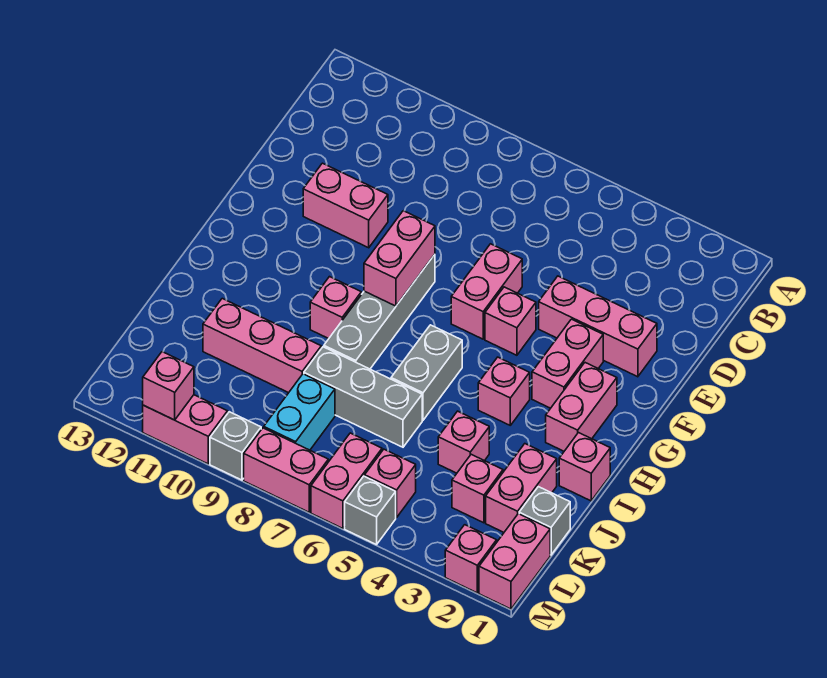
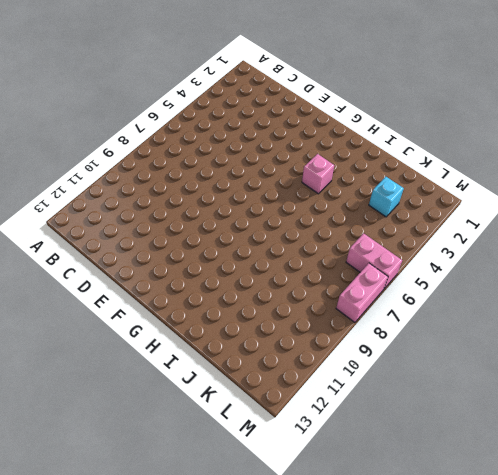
cyan brick K3 level 1 -> pink brick K3 level 1
none -> pink brick E2:E4 level 1
none -> pink brick E6:F6 level 1
none -> pink brick E10:E11 level 1

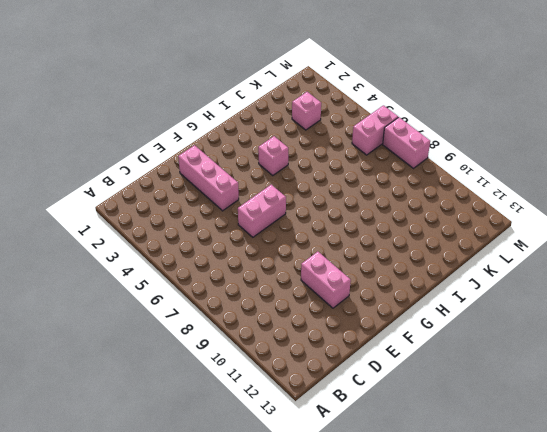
none -> pink brick F3:G3 level 1
none -> pink brick F5 level 1
none -> grey brick F8:I8 level 1

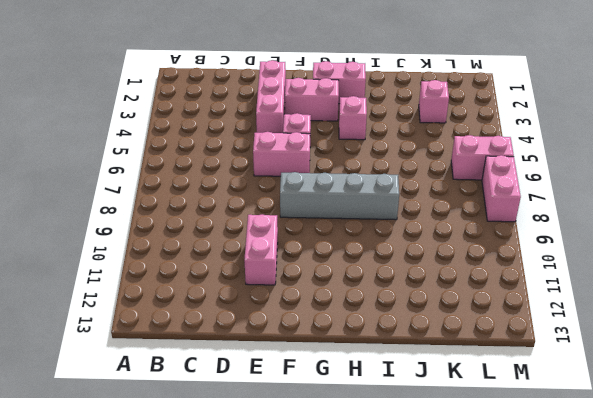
none -> grey brick H6:I6 level 1
none -> pink brick H9 level 1
none -> pink brick I1 level 1

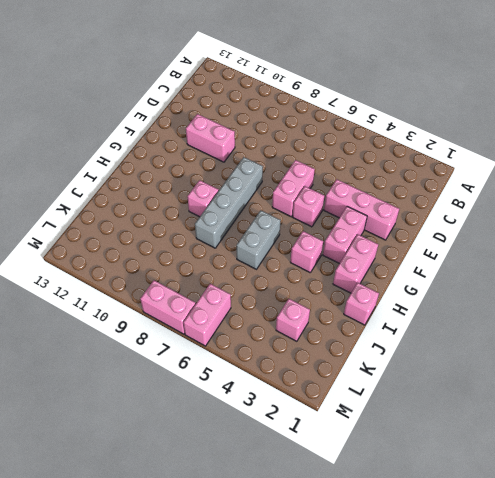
none -> pink brick J2:K2 level 1
none -> pink brick J4 level 1
none -> grey brick J6:J8 level 1

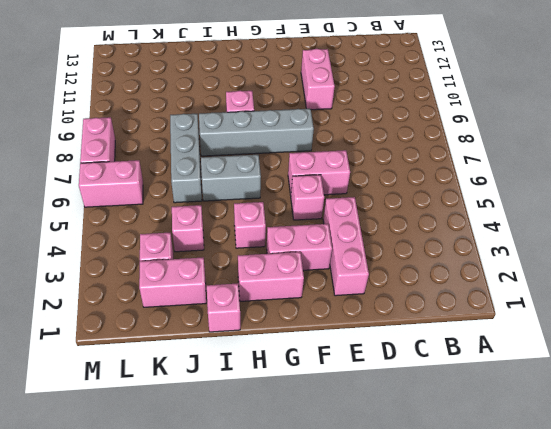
none -> pink brick J9:J11 level 1
none -> grey brick K1 level 1
none -> cyan brick K8:L8 level 1

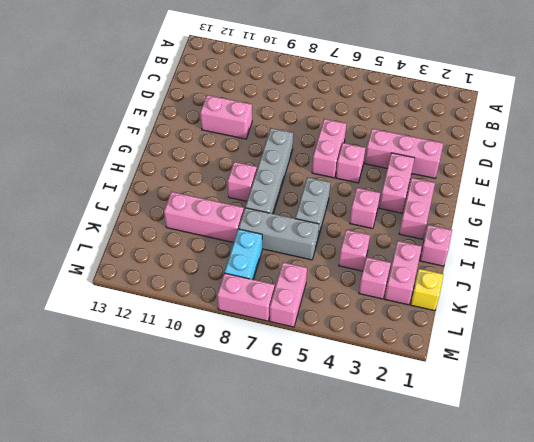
yellow brick K1 level 1 -> grey brick K1 level 1
none -> pink brick L1:M1 level 1
none -> pink brick L5 level 1
none -> pink brick M2 level 1

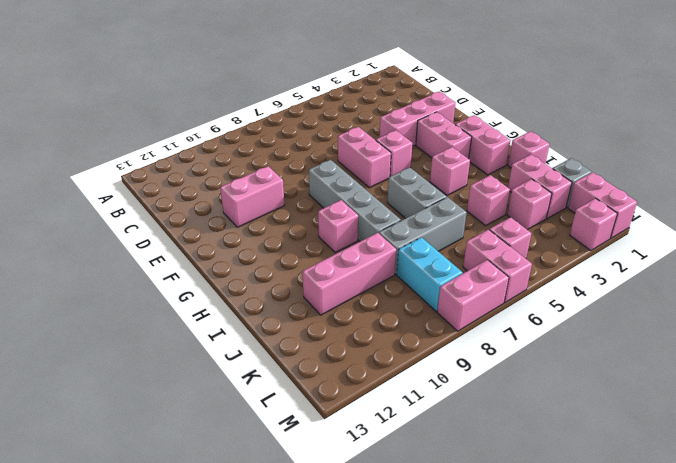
none -> grey brick M5 level 1
none -> grey brick M9 level 1
none -> pink brick M10:M11 level 1

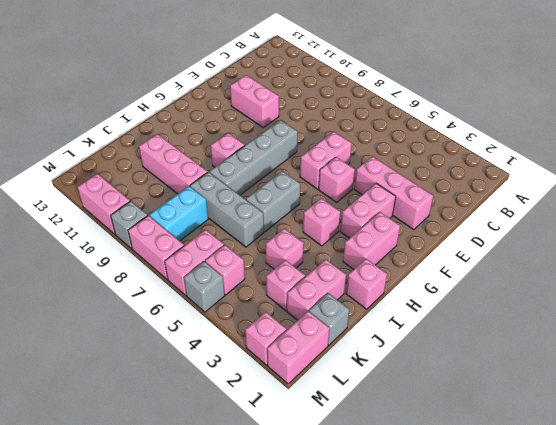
none -> pink brick F8:G8 level 2
none -> pink brick M11 level 2

